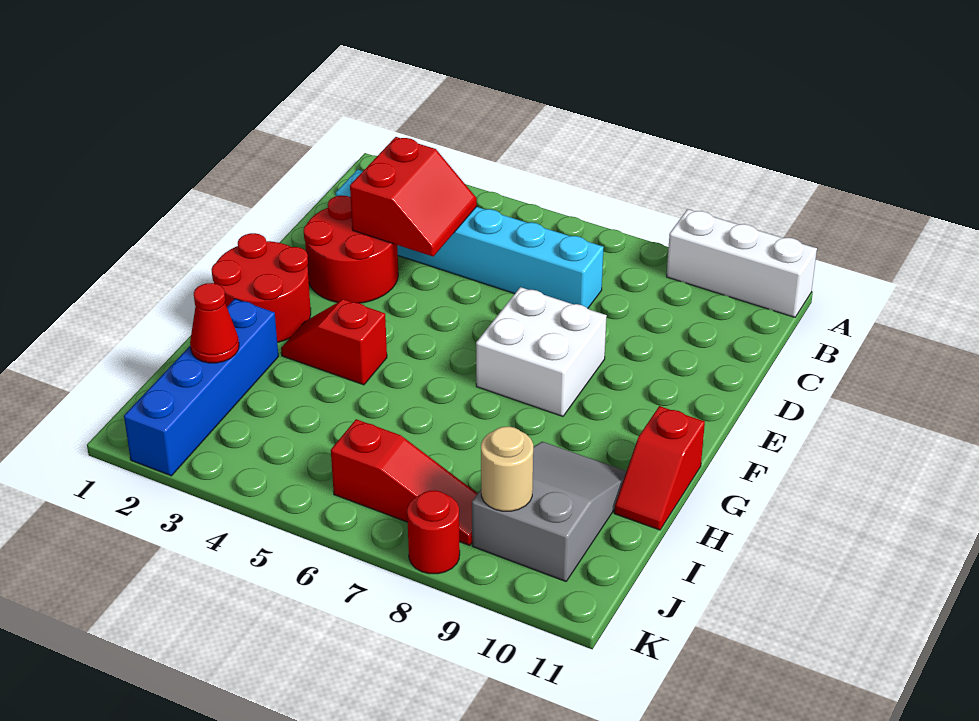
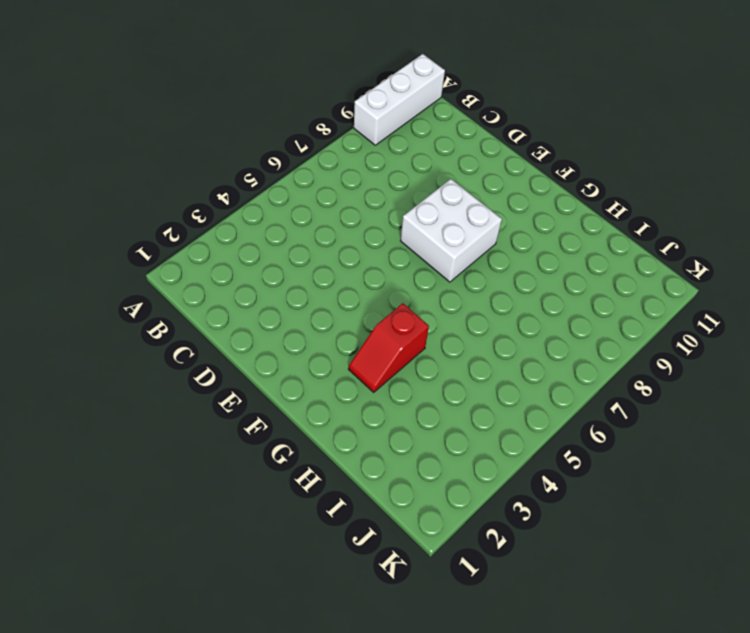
none -> cyan brick C2:C7 level 1
none -> red round brick D2:E3 level 1
none -> red round brick F1:G2 level 1

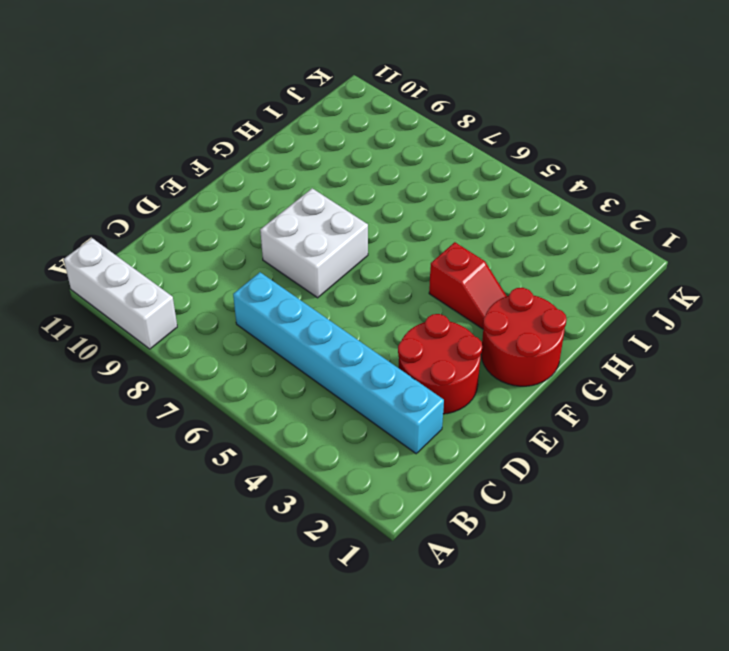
none -> red slope G11:H11 level 1 top G
none -> blue brick H2:K2 level 1
none -> grey slope H9:J10 level 1 top J

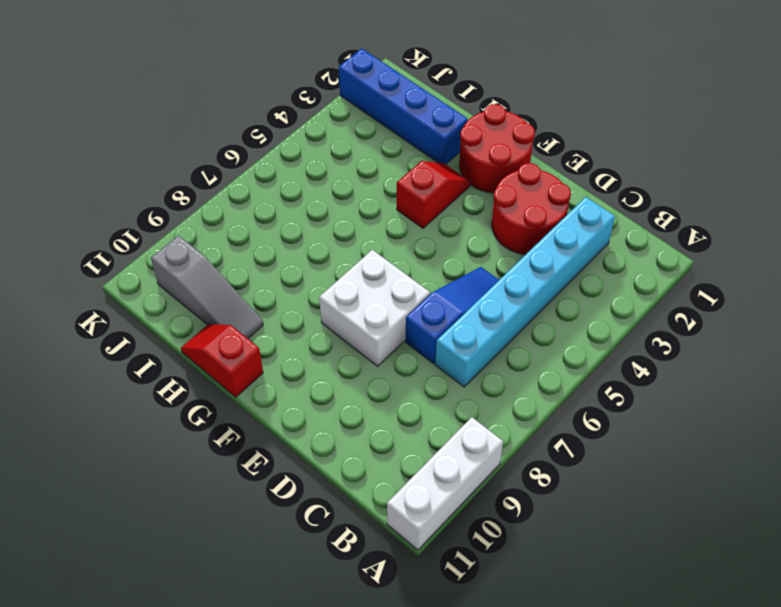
blue slope D5:D7 level 1 top 7 -> none
grey slope H10:J10 level 1 top J -> grey slope H9:J10 level 1 top J
none -> red slope J6:J8 level 1 top 6
none -> red round brick K8 level 1
none -> red slope C3:D4 level 2 top 3

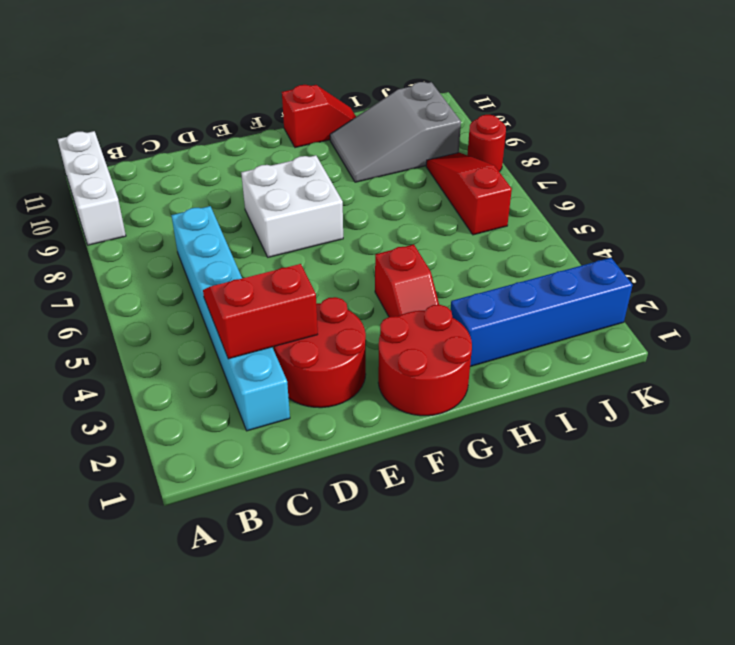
none -> red cone I2 level 2
none -> tan round brick J9 level 2

